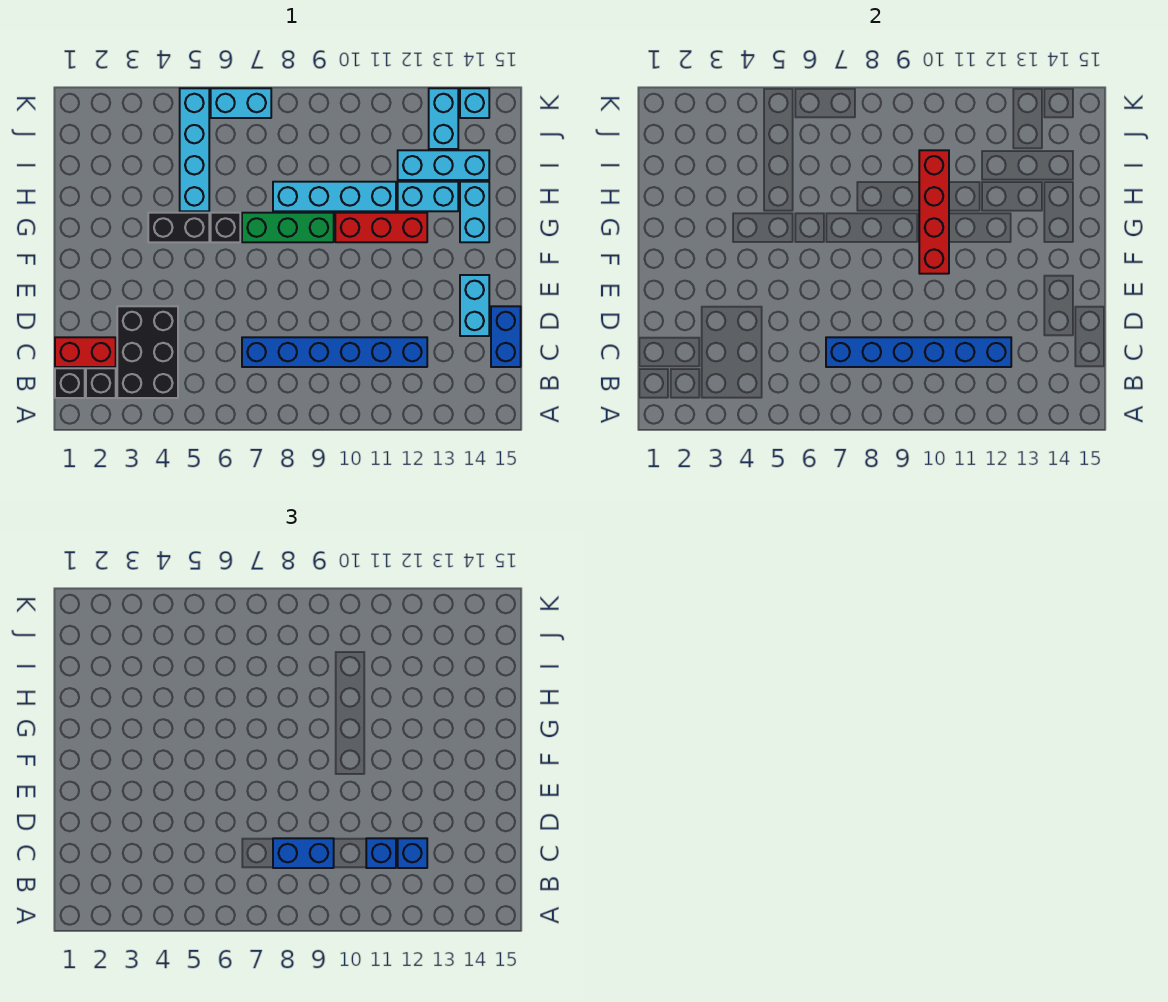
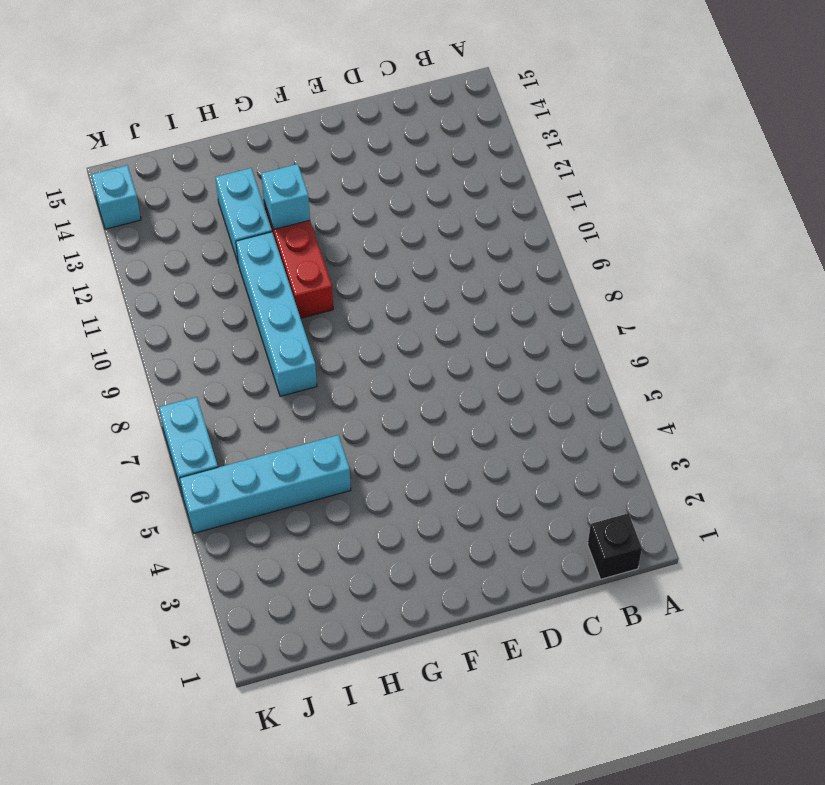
cyan brick G12 level 2 -> none
none -> black brick B2 level 1
none -> black brick B3:D4 level 1
none -> red brick C1:C2 level 1

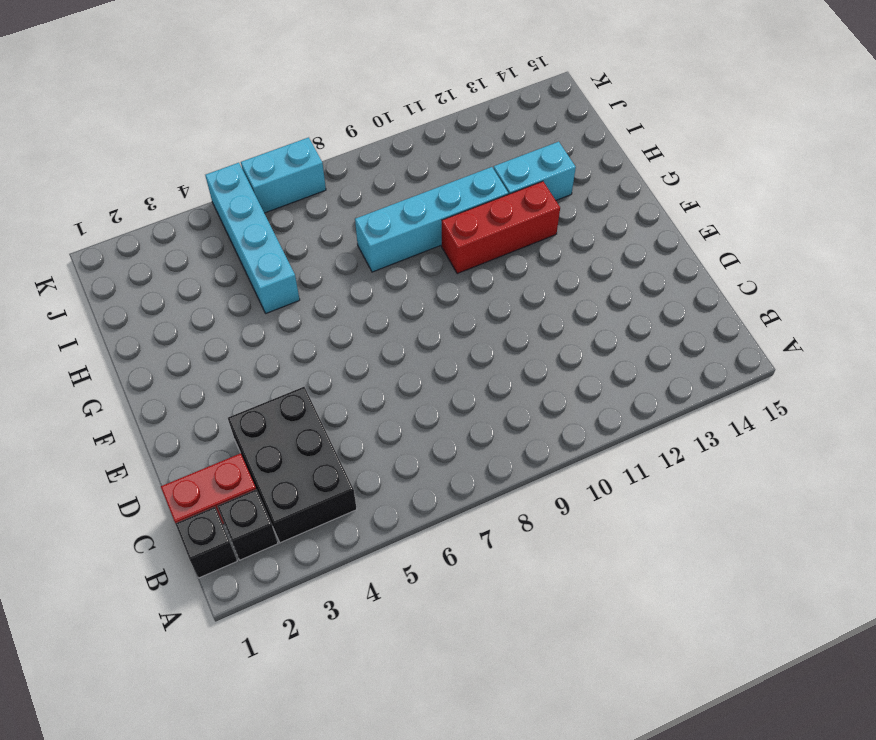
none -> blue brick C7:C12 level 1
none -> blue brick C15:D15 level 1
none -> cyan brick D14:E14 level 1

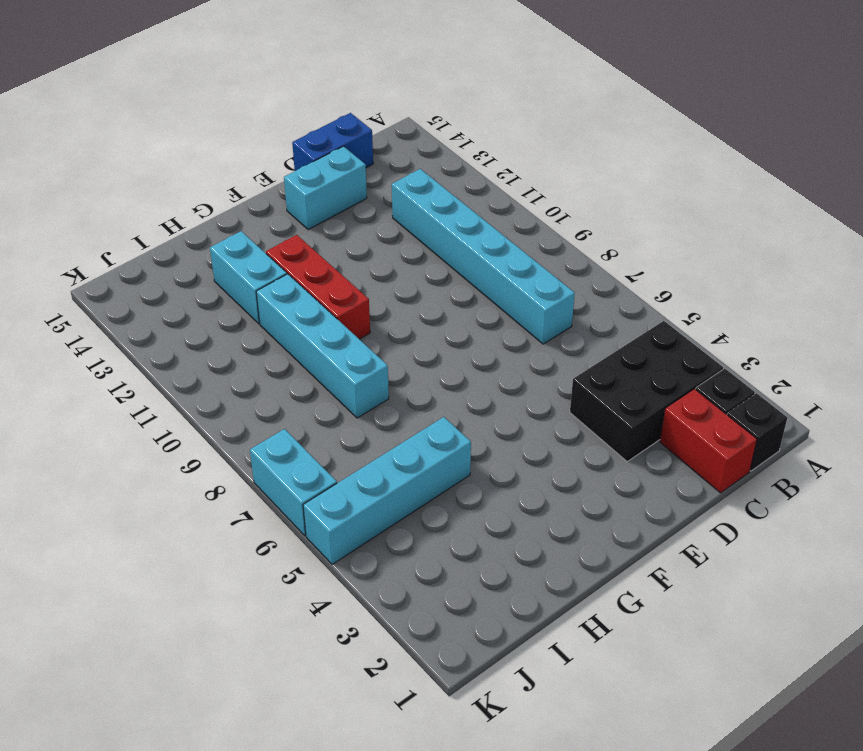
cyan brick C7:C12 level 1 -> blue brick C7:C12 level 1
none -> black brick G4:G5 level 1
none -> black brick G6 level 1
none -> green brick G7:G9 level 1

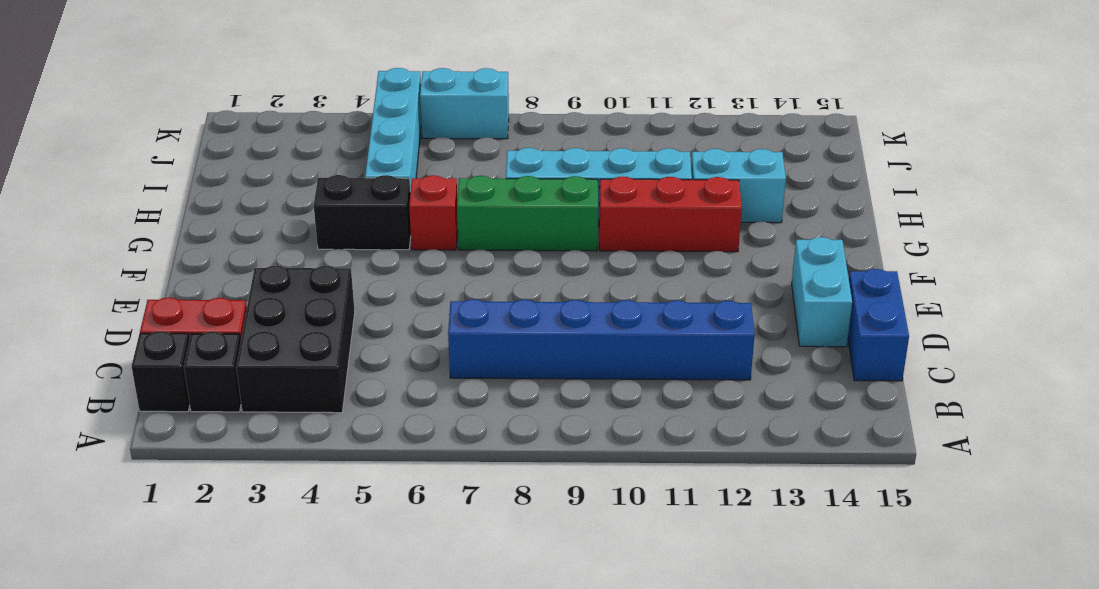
red brick G6 level 1 -> black brick G6 level 1
none -> cyan brick G14:H14 level 1
none -> cyan brick I12:I14 level 1
none -> cyan brick J13:K13 level 1

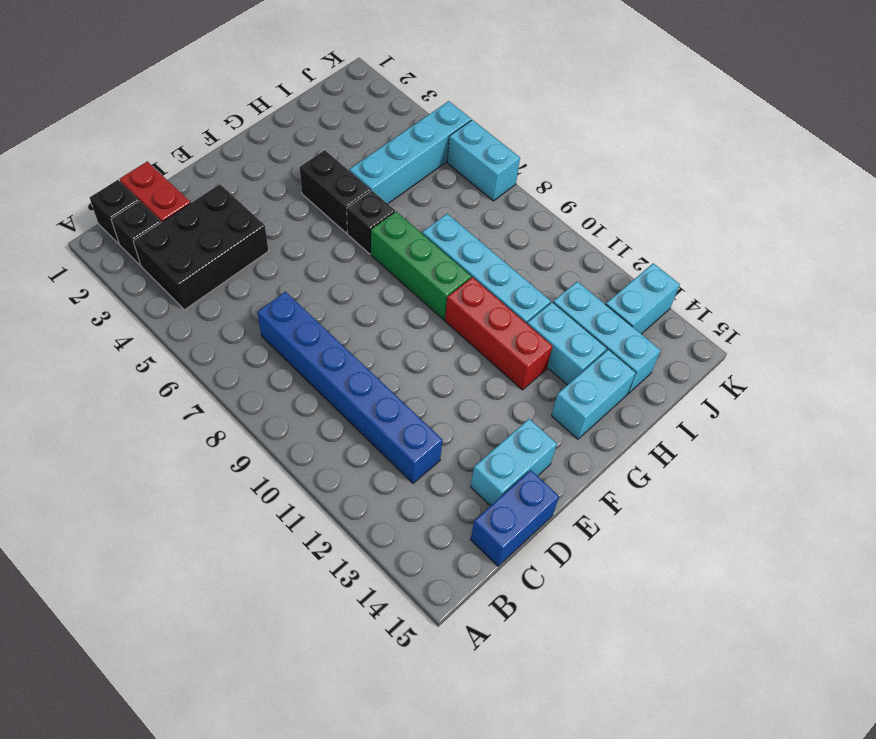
none -> cyan brick K14 level 1
none -> blue brick C7:C12 level 2
none -> red brick F10:I10 level 2

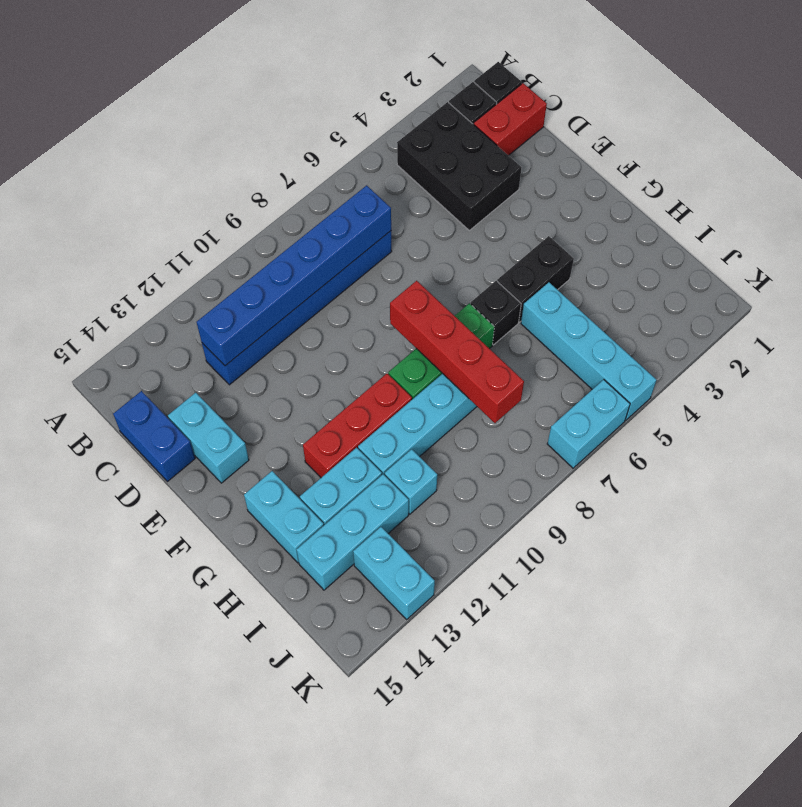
red brick F8:I8 level 2 -> red brick F10:I10 level 2
cyan brick I11 level 1 -> cyan brick K14 level 1
none -> blue brick C8:C9 level 3
none -> blue brick C11 level 3
none -> blue brick C12 level 3

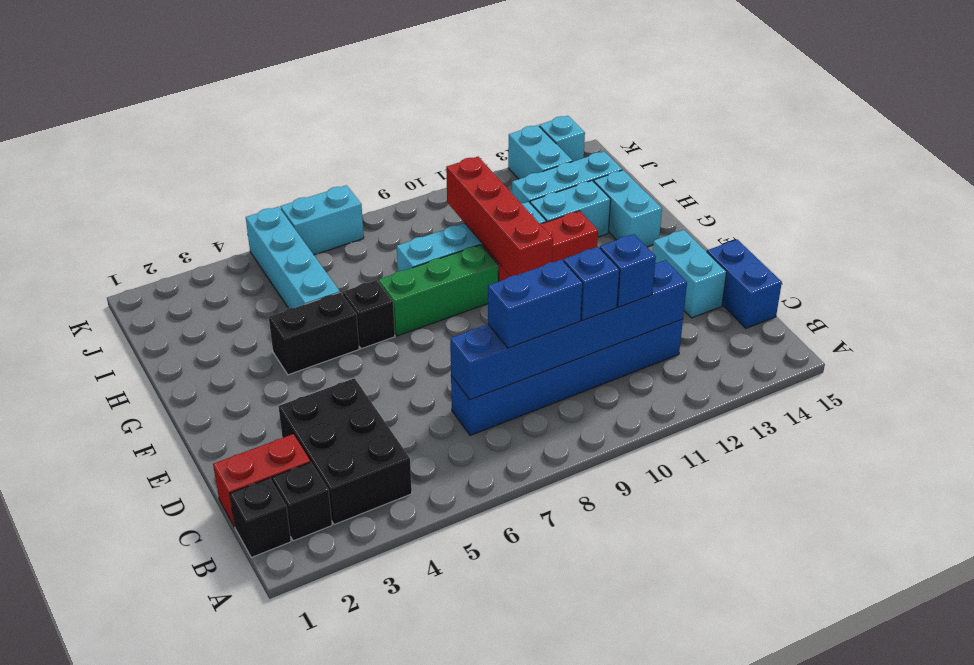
blue brick C10 level 3 -> blue brick C12 level 3

